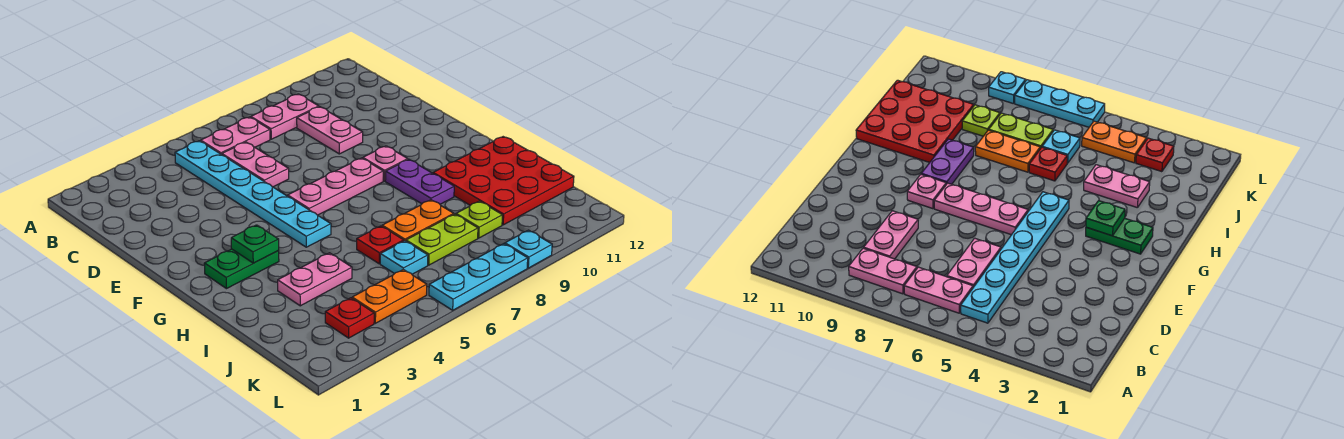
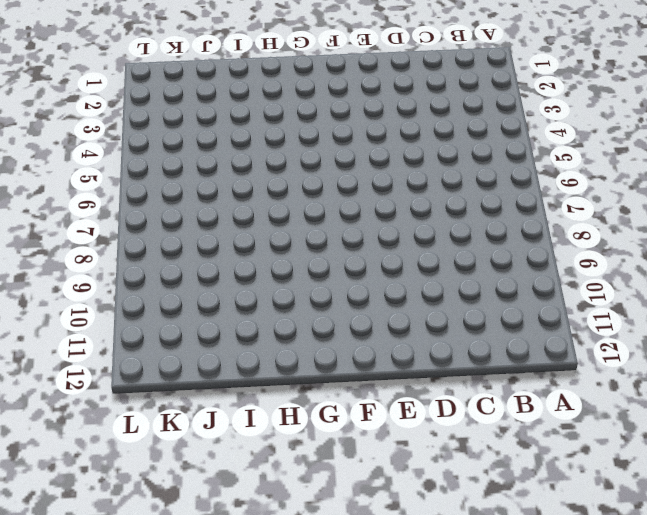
none -> cyan plate B5:G5 level 1
none -> pink plate B6:B7 level 1
none -> pink plate B8:B9 level 1

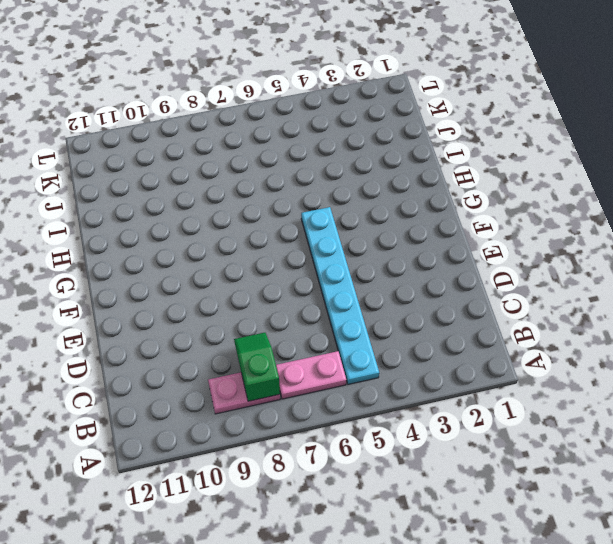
green slope B8:C8 level 2 top B -> none
none -> pink plate C6:D6 level 1
none -> pink plate C9:D9 level 1
none -> pink plate F6:F8 level 1

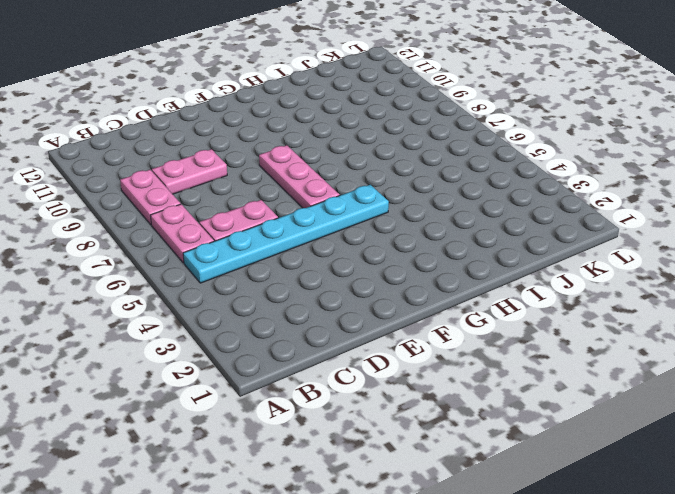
none -> pink plate F9 level 1
none -> green plate G2:G3 level 1
none -> purple plate G9:H9 level 1

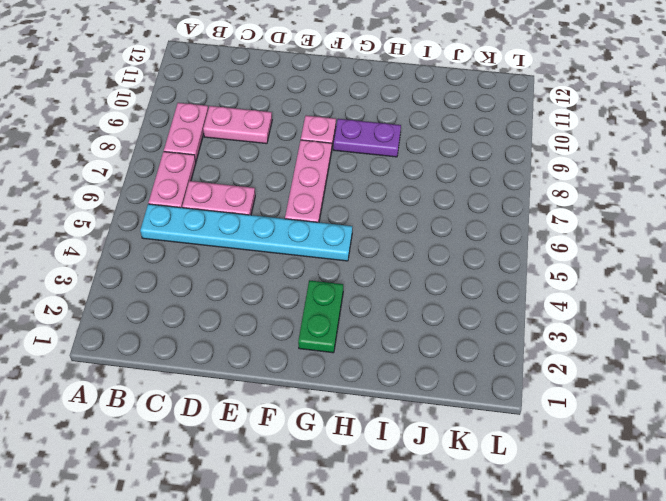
none -> red plate H10:J12 level 1
none -> pink plate I3:I4 level 1
none -> red plate I6 level 1

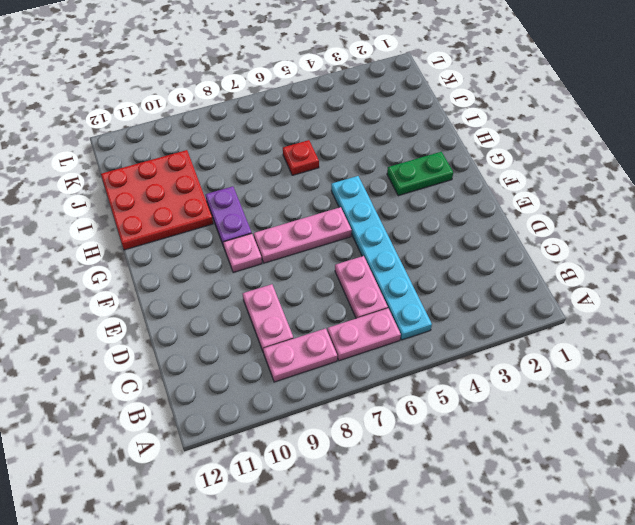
none -> pink plate I3:I4 level 1
none -> orange plate I7:I8 level 1
none -> cyan plate J6 level 1

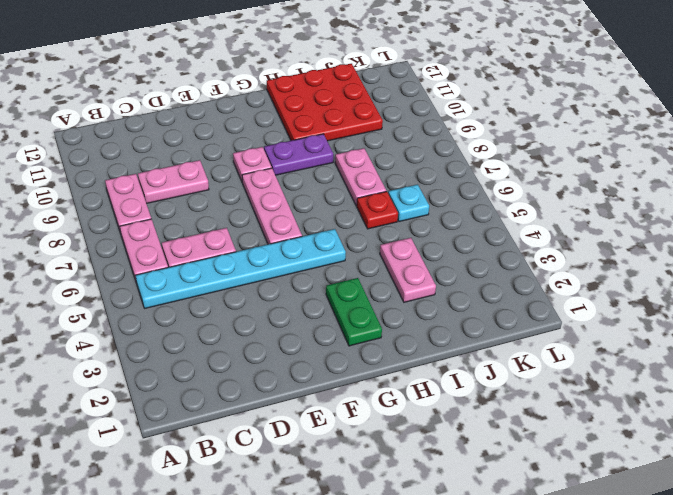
pink plate I7:I8 level 1 -> orange plate I7:I8 level 1
none -> lime plate J7:J8 level 1
none -> lime plate J9 level 1
none -> red plate K3 level 1

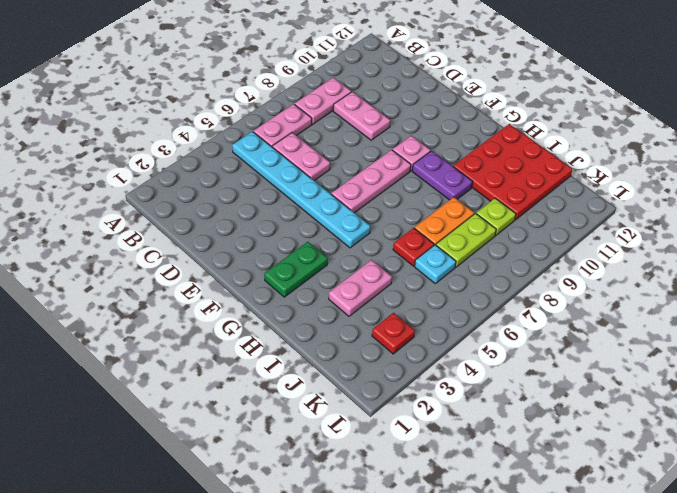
none -> orange plate K4:K5 level 1
none -> cyan plate L6:L8 level 1
none -> cyan plate L9 level 1

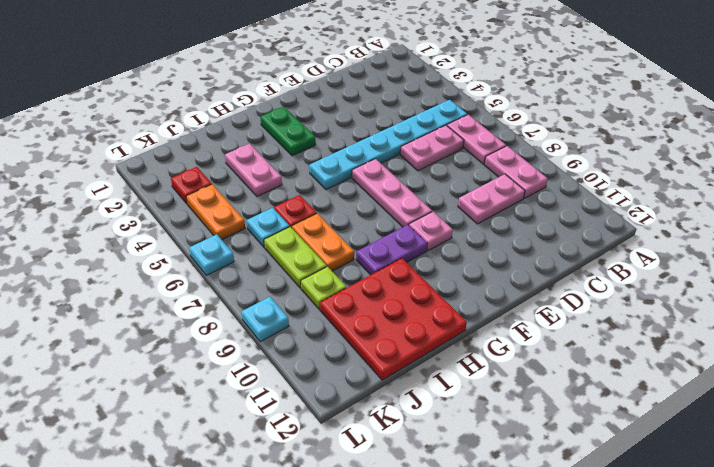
cyan plate L6 level 1 -> cyan plate L6:L8 level 1
none -> green plate G3 level 2

